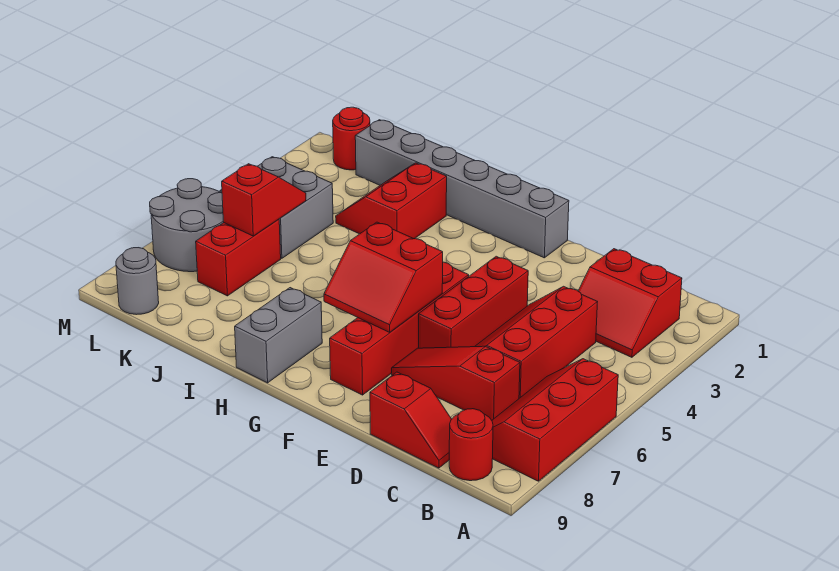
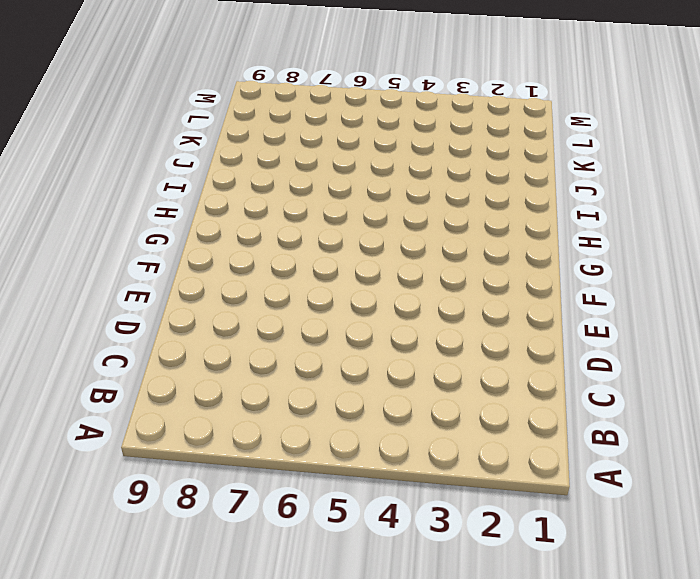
none -> red slope A6:B8 level 1 top A
none -> red slope B2:C3 level 1 top 2
none -> red round brick B9 level 1

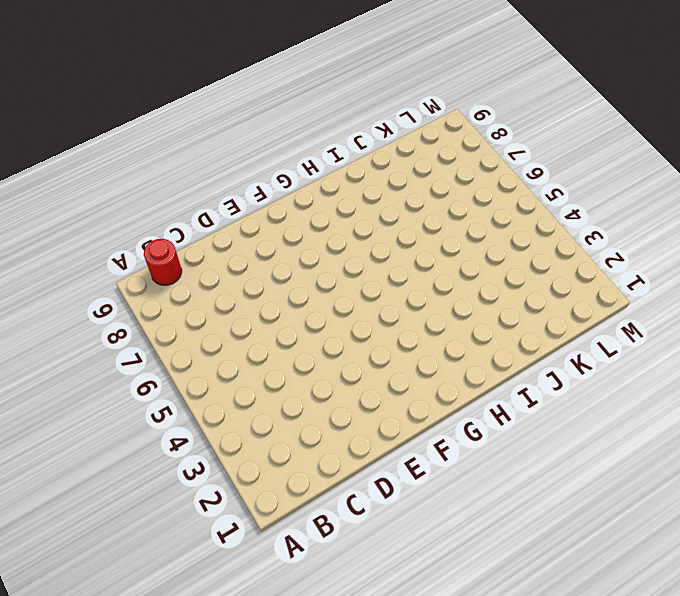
none -> red slope A6:B8 level 1 top A
none -> red slope B2:C3 level 1 top 2
none -> red slope C4:D6 level 1 top C

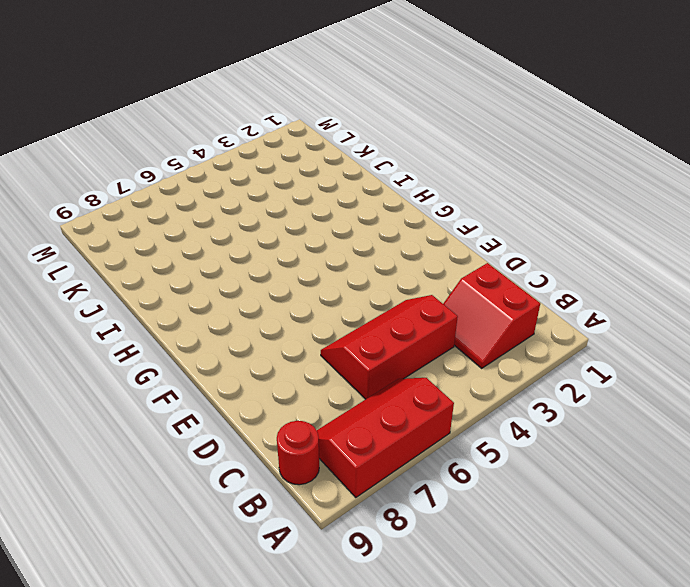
none -> red slope C7:E7 level 1 top C
none -> red slope C9:D9 level 1 top D
none -> red brick E4:E6 level 1

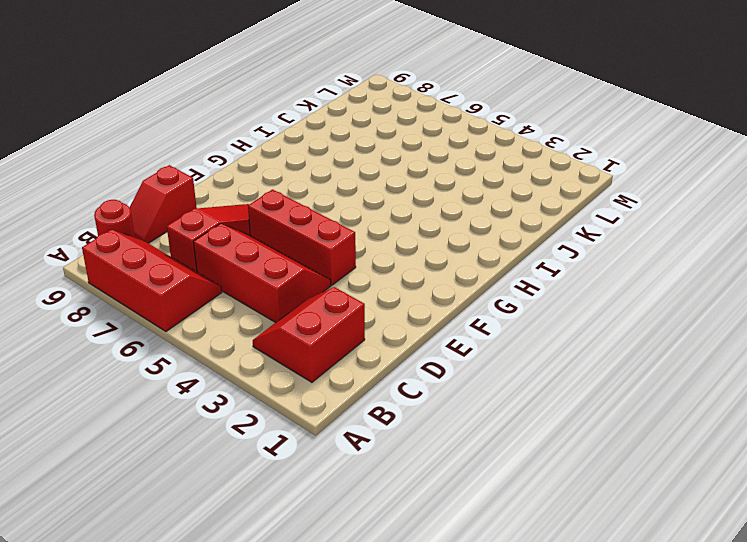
none -> grey brick F1:K1 level 1
none -> red brick F5:F8 level 1
none -> grey brick H8:H9 level 1

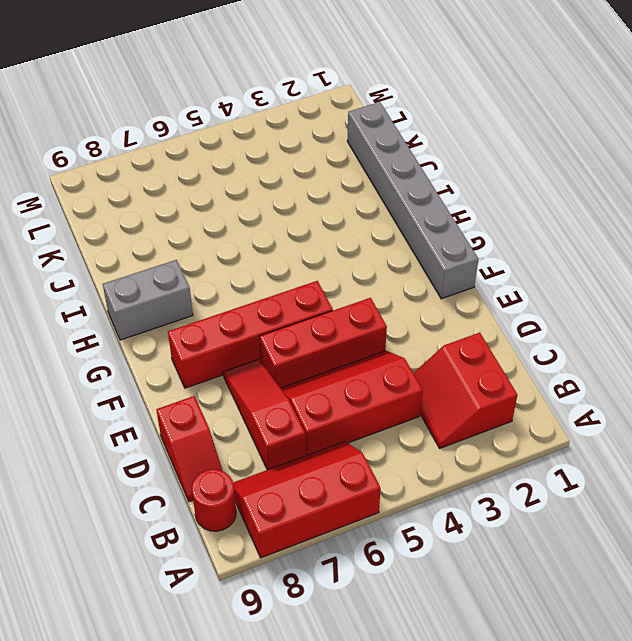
none -> red slope I2:J3 level 1 top I
none -> grey brick K4:L5 level 1
none -> red brick K6:K7 level 1

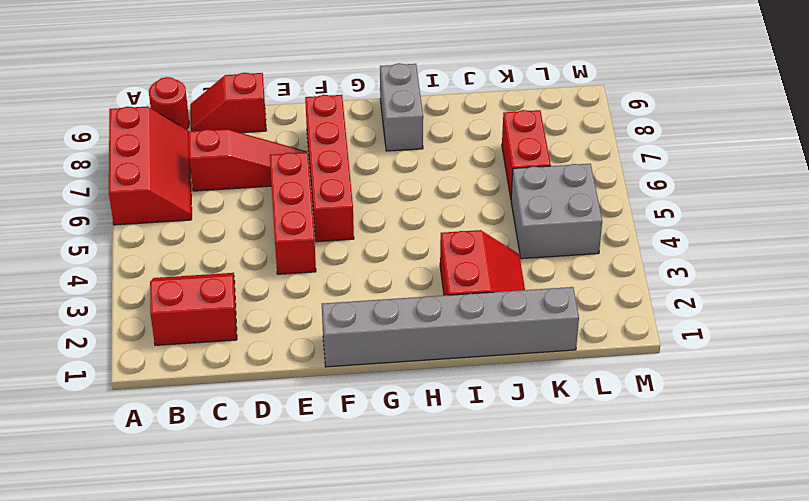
none -> red slope C4:D6 level 1 top C
none -> red round brick L1 level 1
none -> grey round brick L6:M7 level 1

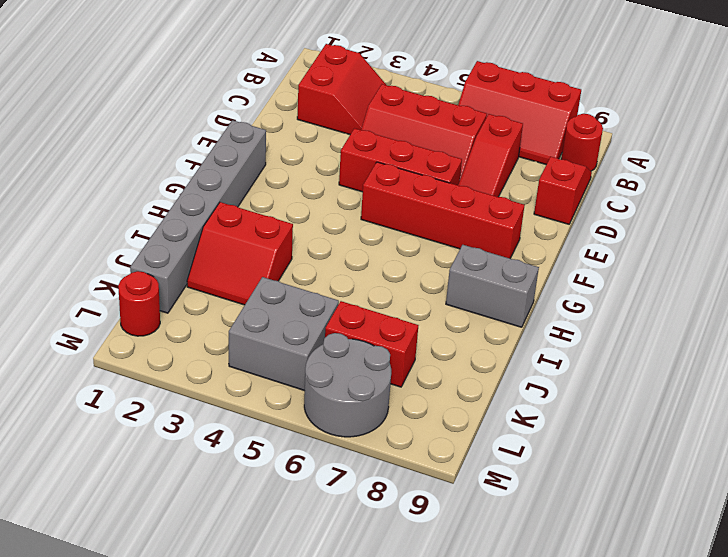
none -> grey round brick L9 level 1
none -> red slope F6:G7 level 2 top 6
none -> red slope K5:K6 level 2 top 6

